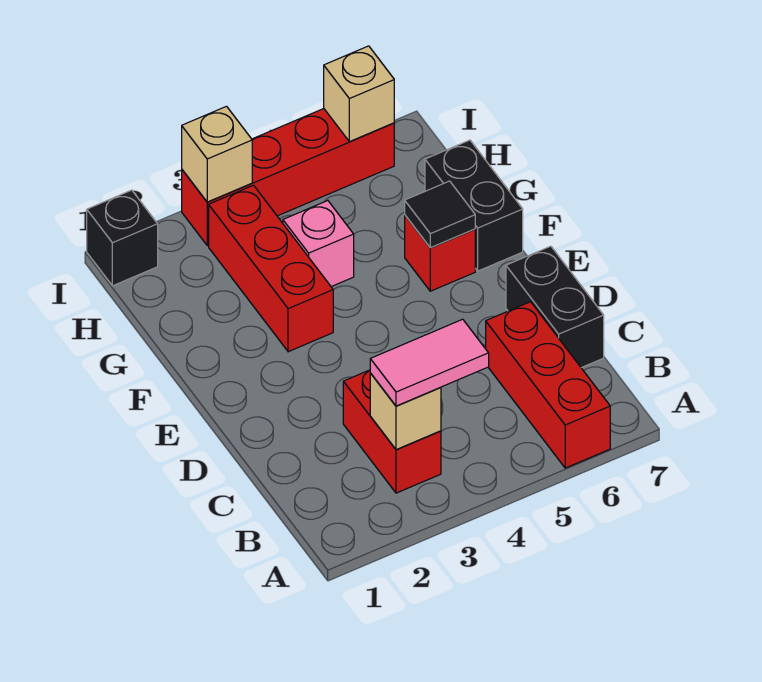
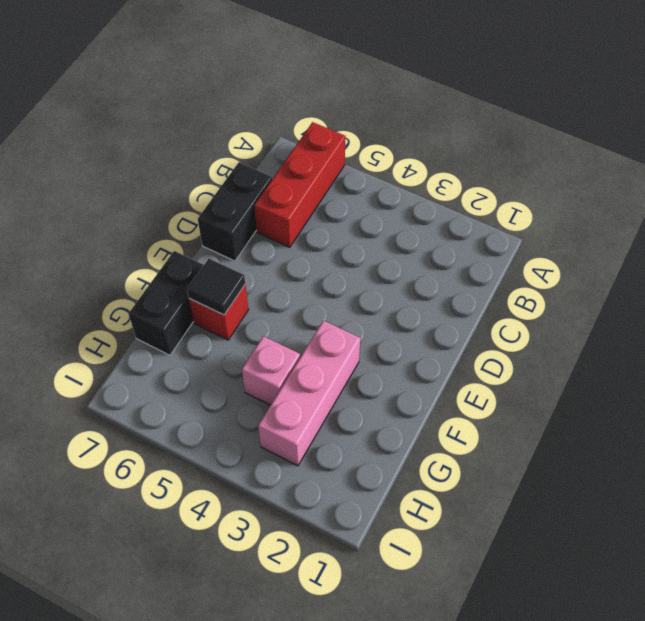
pink brick F3:H3 level 1 -> red brick F3:H3 level 1
none -> red brick B3:C3 level 1
none -> black brick I1 level 1
none -> red brick I3:I6 level 1

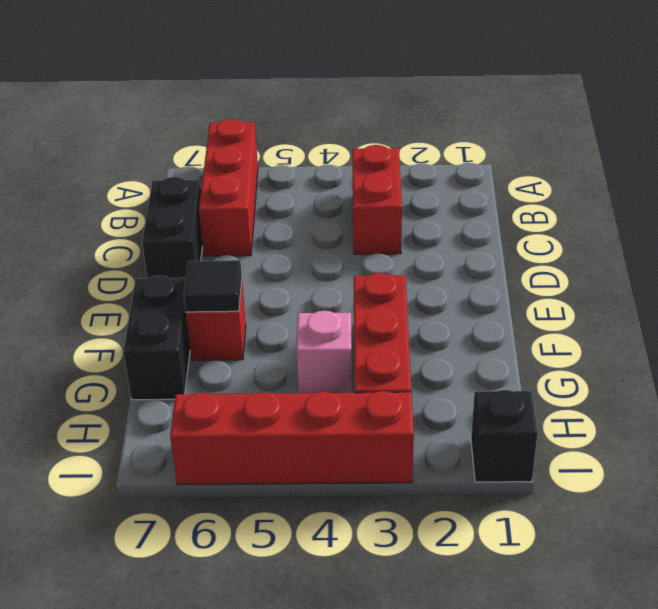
none -> tan brick B3 level 2
none -> tan brick I3 level 2
none -> tan brick I6 level 2

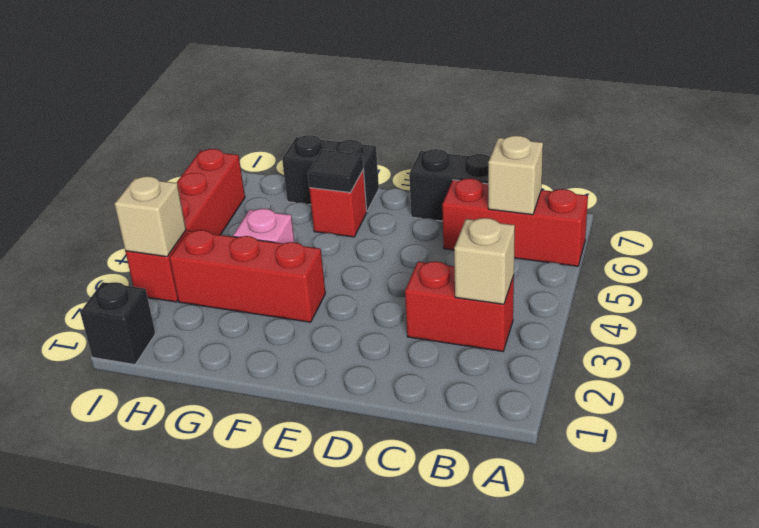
tan brick B6 level 2 -> tan brick I6 level 2
none -> pink tile B3:B4 level 3

